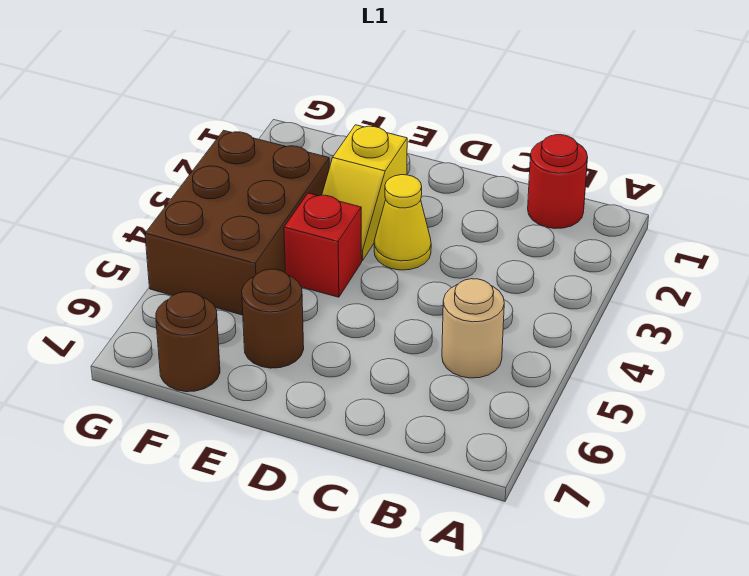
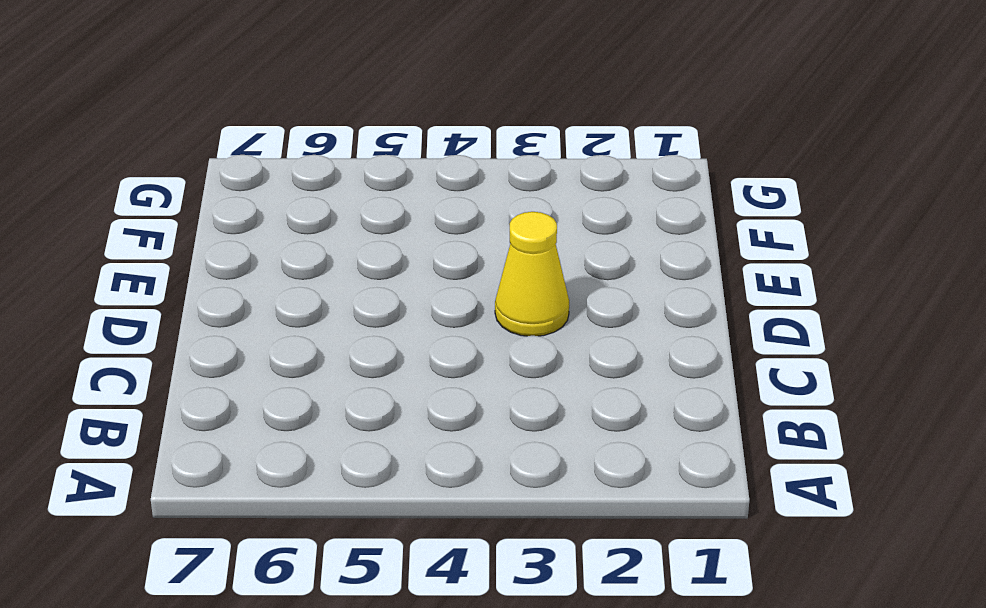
none -> red round brick B1 level 1
none -> tan round brick B5 level 1

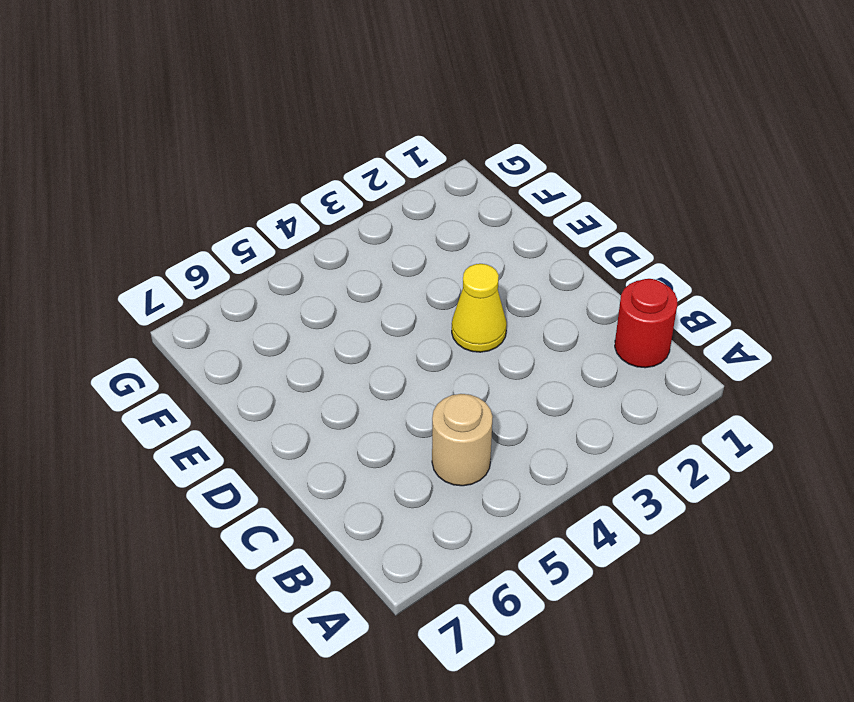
none -> yellow slope E2:E3 level 1 top 2
none -> red brick E4 level 1

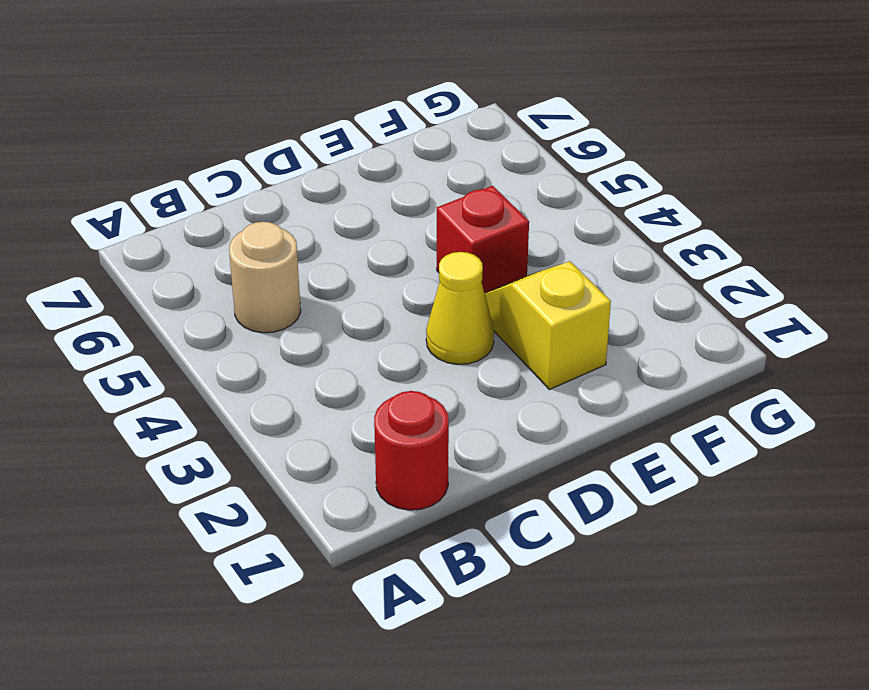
none -> brown round brick E6 level 1
none -> brown brick F3:G5 level 1

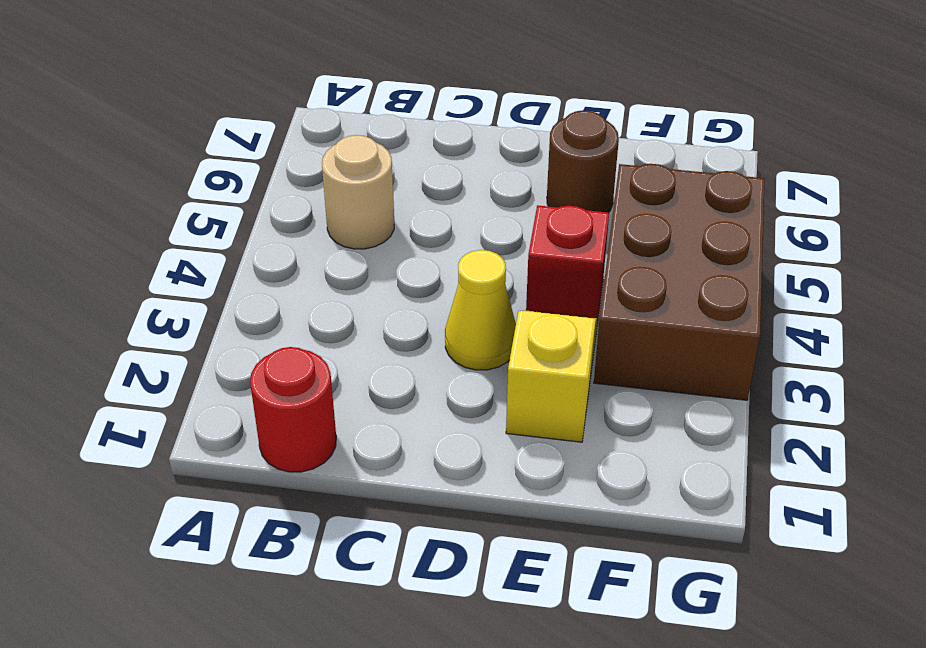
none -> brown round brick F7 level 1

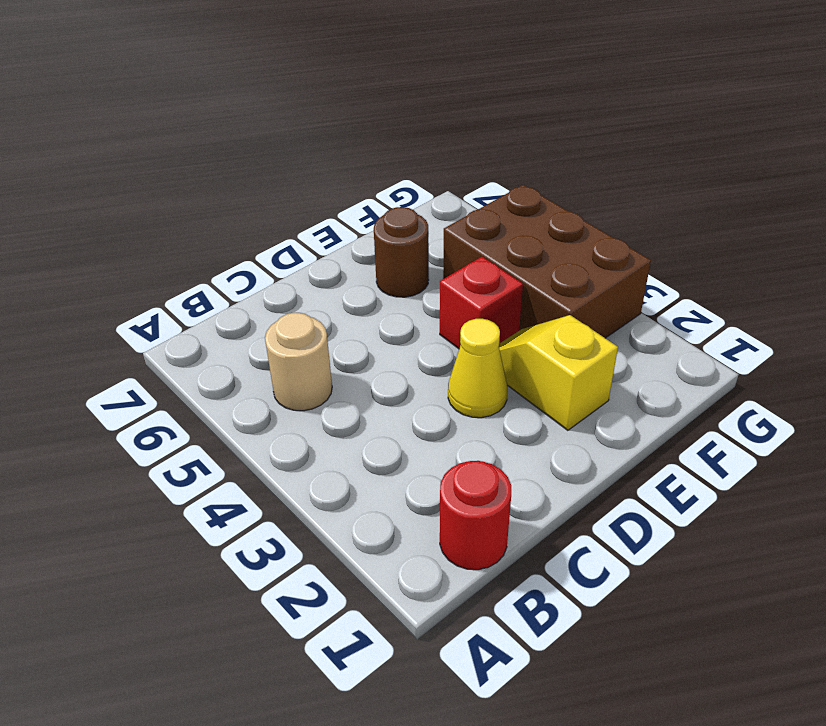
none -> brown round brick F7 level 1

